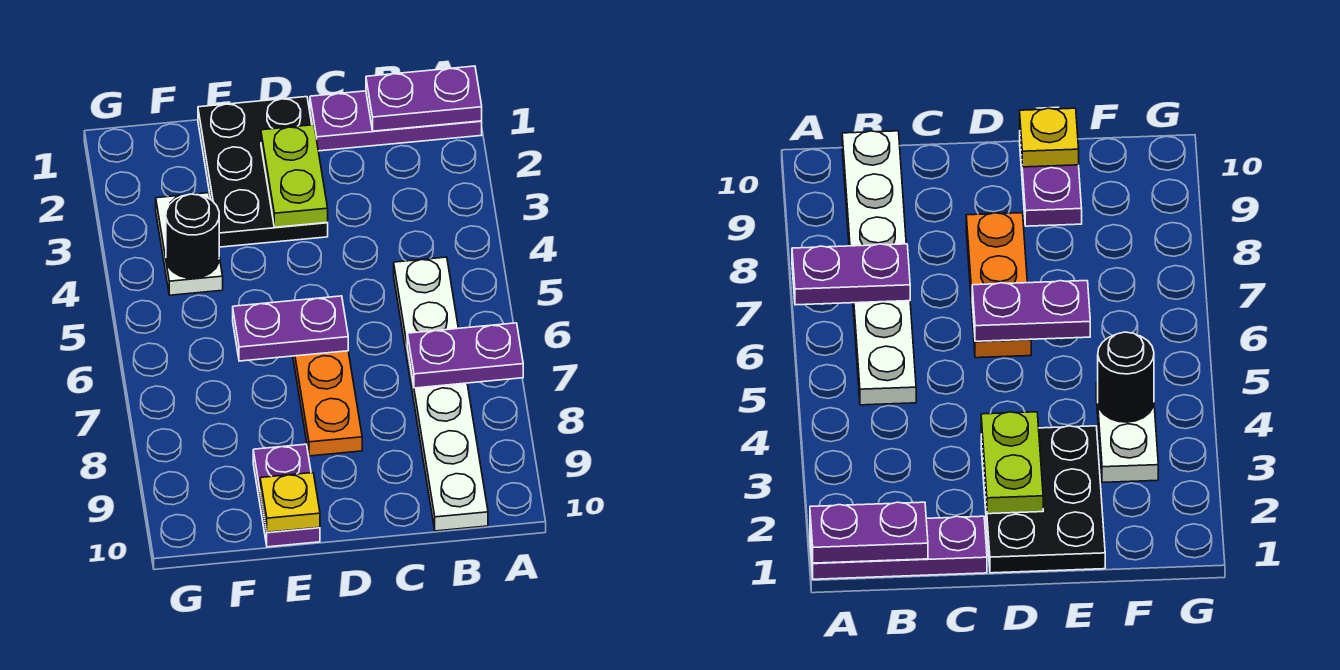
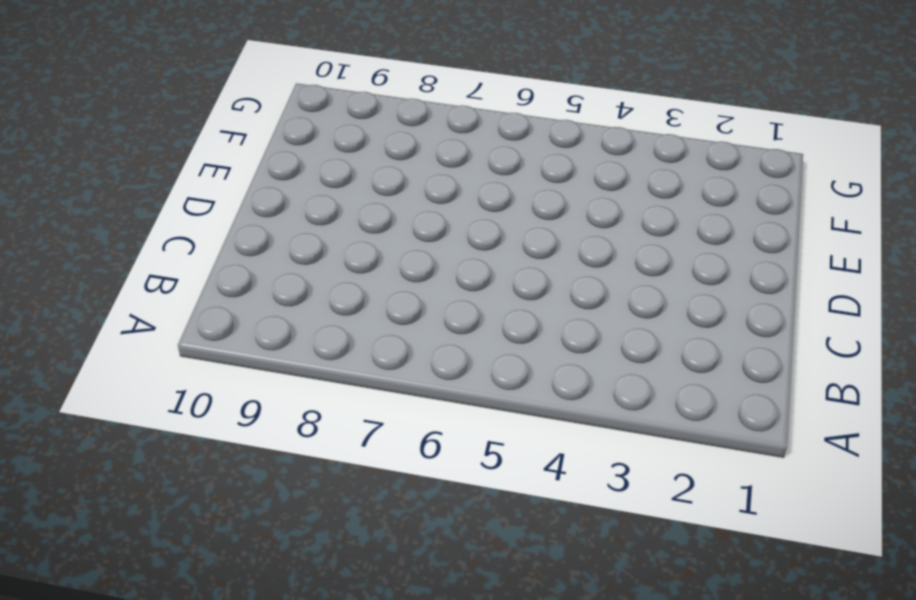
none -> purple plate A1:C1 level 1
none -> white plate B5:B10 level 1
none -> black plate D1:E3 level 1

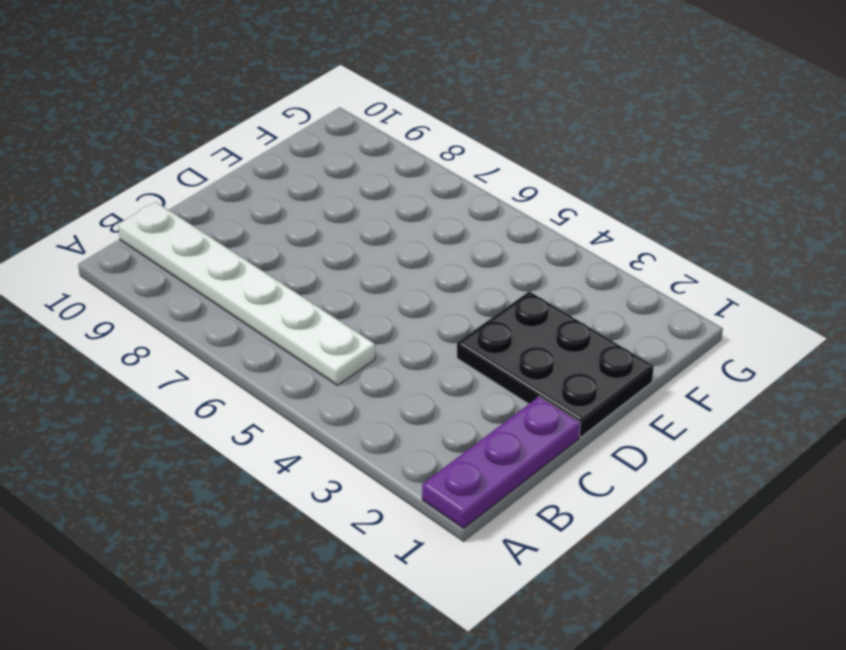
none -> orange plate D6:D8 level 1
none -> purple plate E9:E10 level 1
none -> white plate F3:F4 level 1

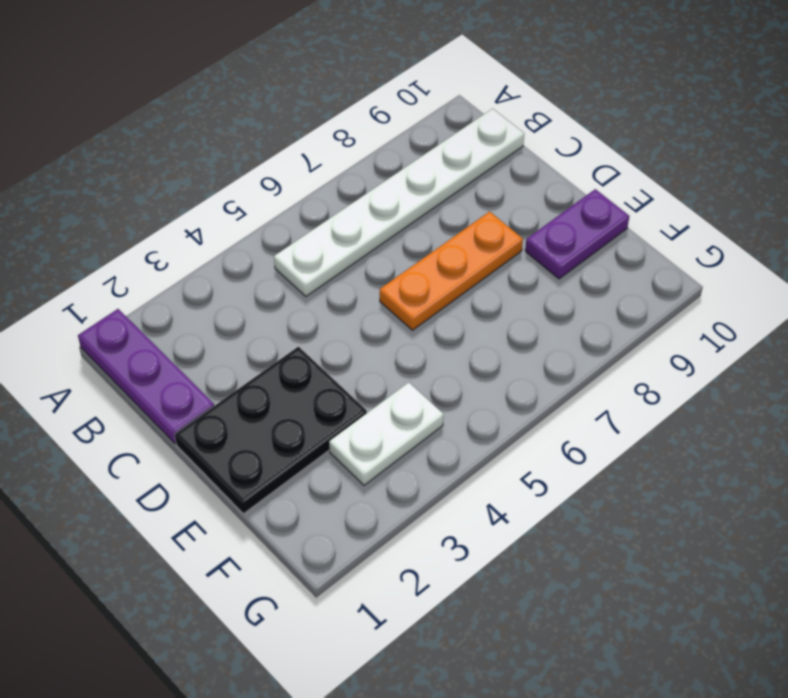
none -> purple plate A1:B1 level 2
none -> purple plate A7:B7 level 2
none -> lime plate D2:D3 level 2

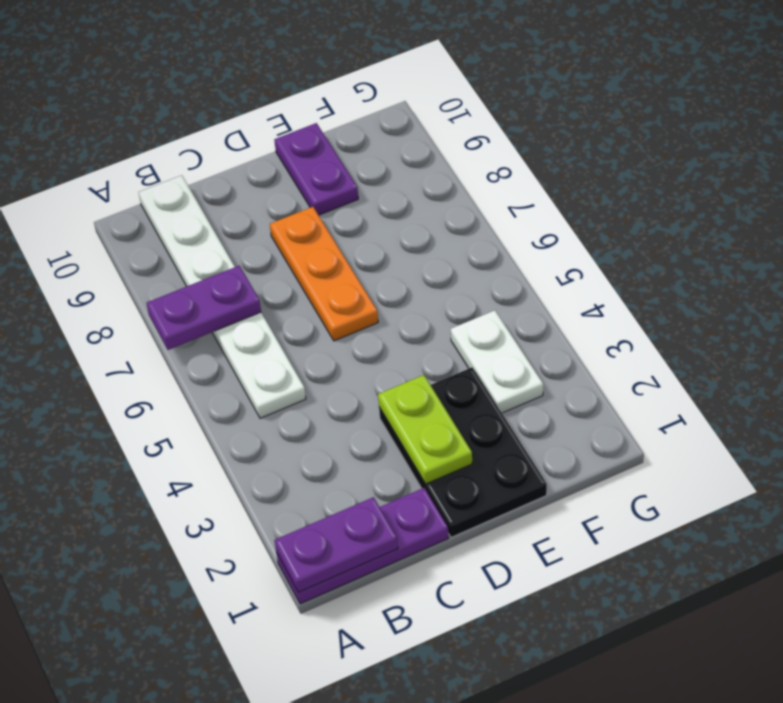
none -> purple plate D6:E6 level 2
none -> yellow plate E10 level 2
none -> black round brick F4 level 2

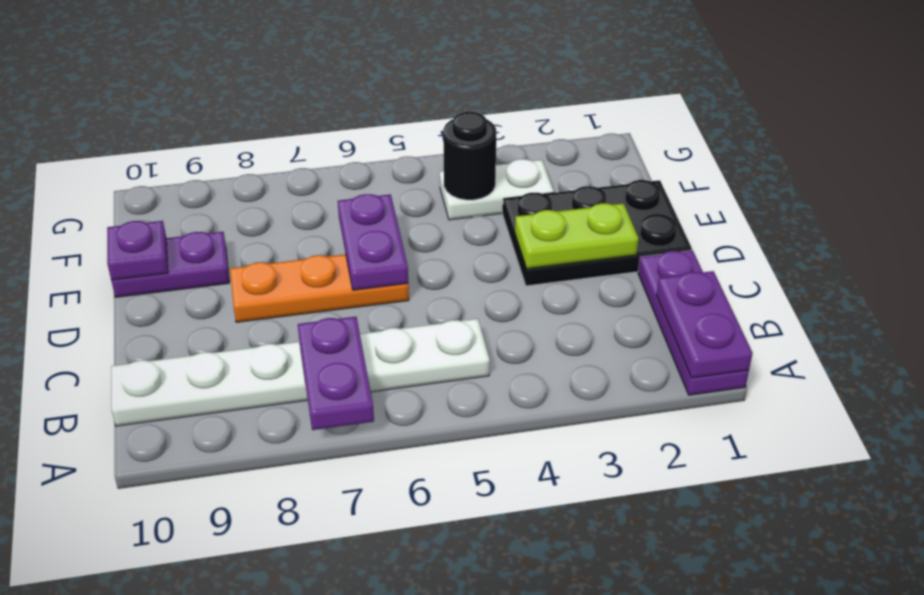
purple plate E10 level 2 -> yellow plate E10 level 2

